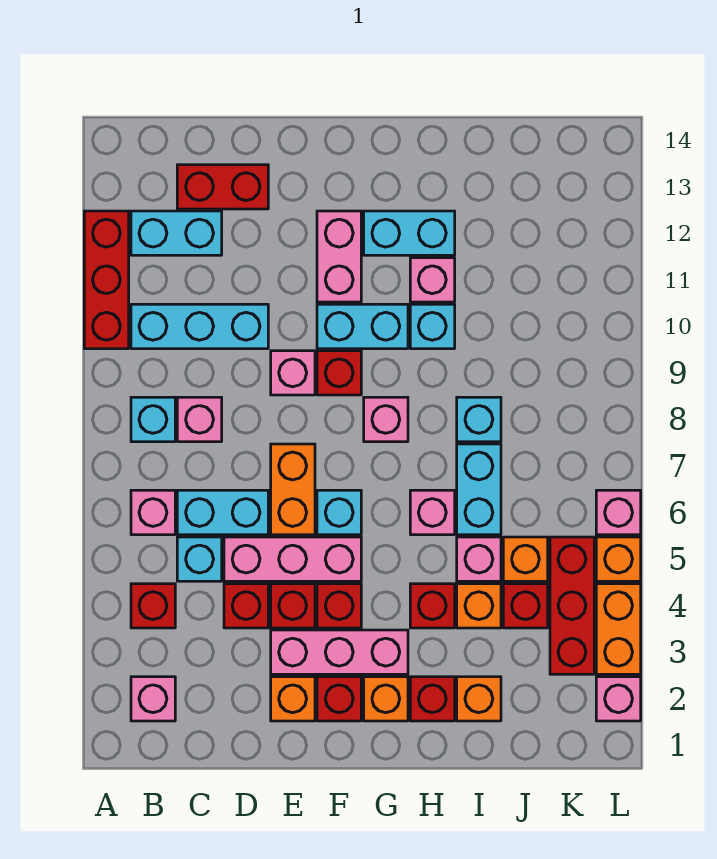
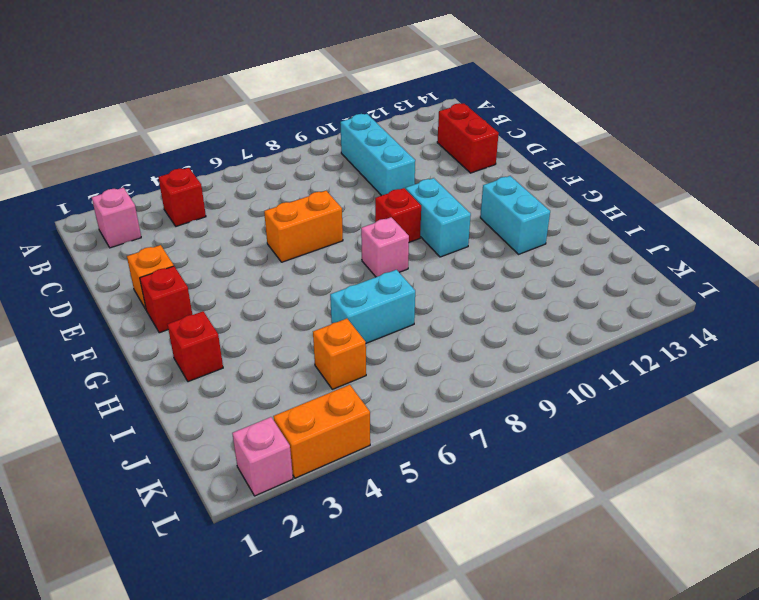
none -> red brick A10:A12 level 1
none -> pink brick B6 level 1
none -> cyan brick B8 level 1
none -> cyan brick B12:C12 level 1

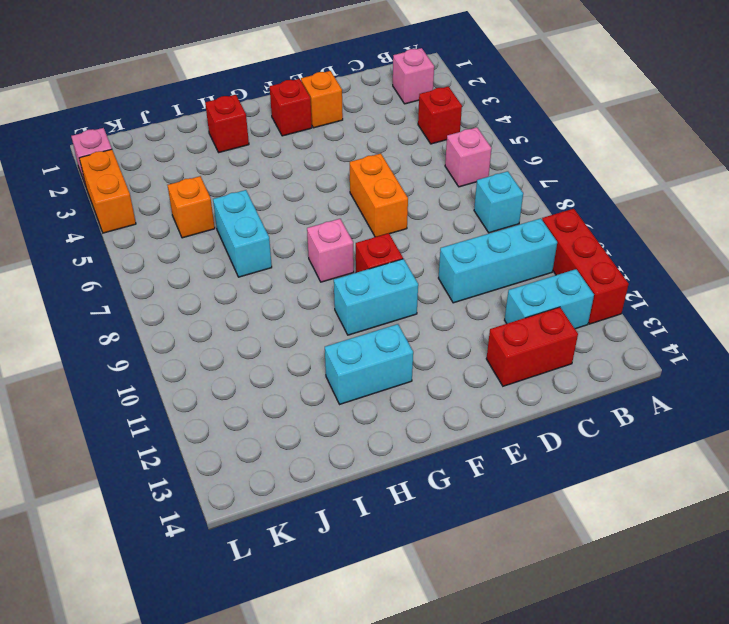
none -> cyan brick C5 level 1
none -> cyan brick C6:D6 level 1
none -> pink brick C8 level 1
none -> red brick D4 level 1

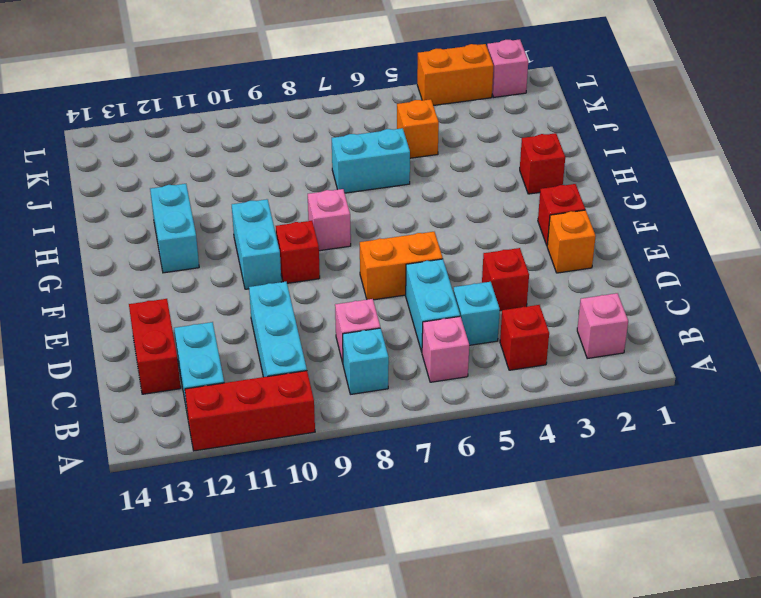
none -> pink brick D5:F5 level 1
none -> pink brick E3:G3 level 1
none -> red brick E4 level 1
none -> pink brick E9 level 1

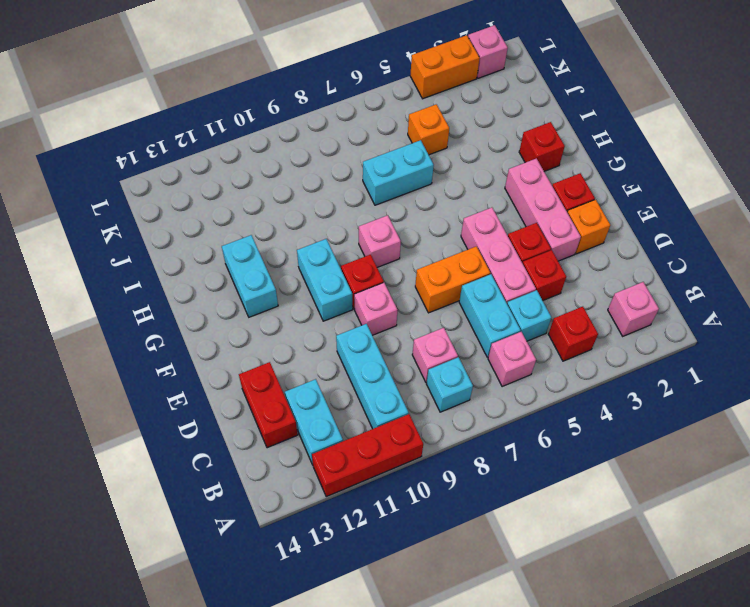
none -> red brick F4 level 1
none -> cyan brick F6 level 1
none -> pink brick F11:F12 level 1
none -> orange brick G2 level 1

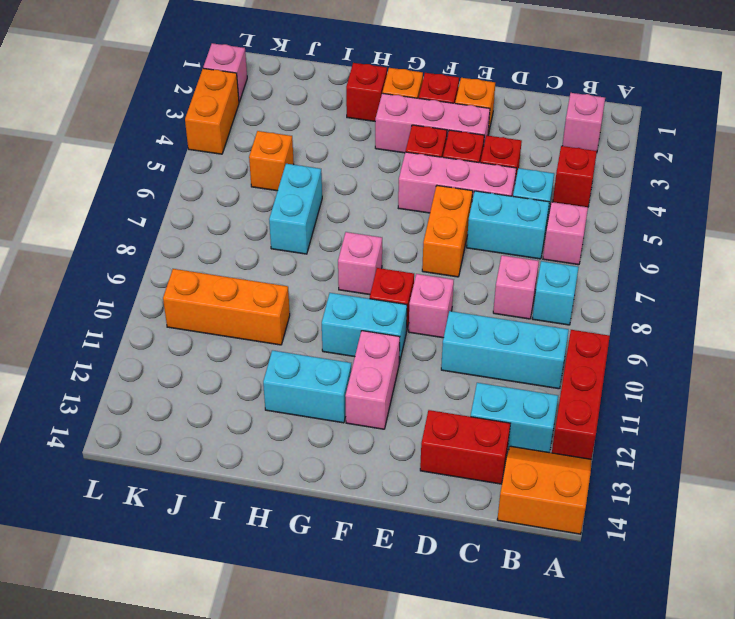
orange slope A13:B14 level 1 top 14 -> none
orange brick I10:K10 level 1 -> none
none -> cyan brick F6 level 1
none -> red brick H4 level 1
none -> pink brick H6 level 1
none -> cyan brick H10 level 1

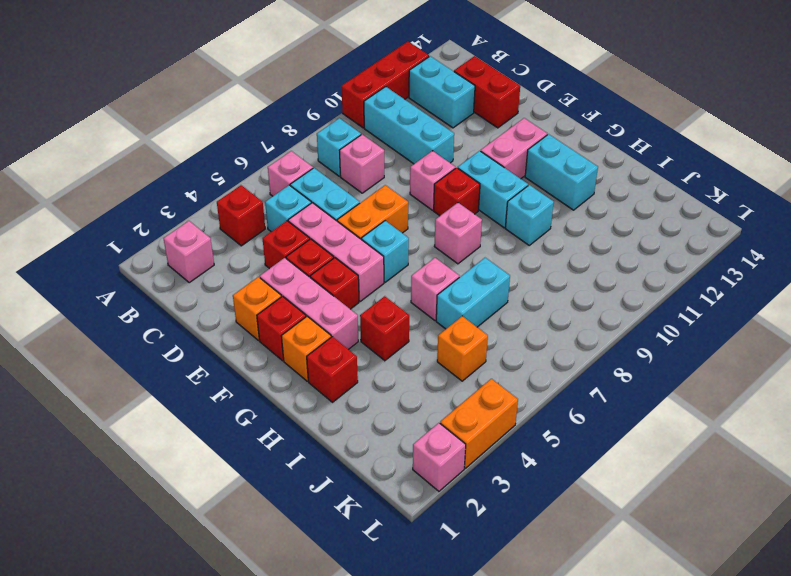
none -> pink brick H11 level 1
none -> orange brick I2 level 1
none -> orange brick I4 level 1
none -> pink brick I5 level 1

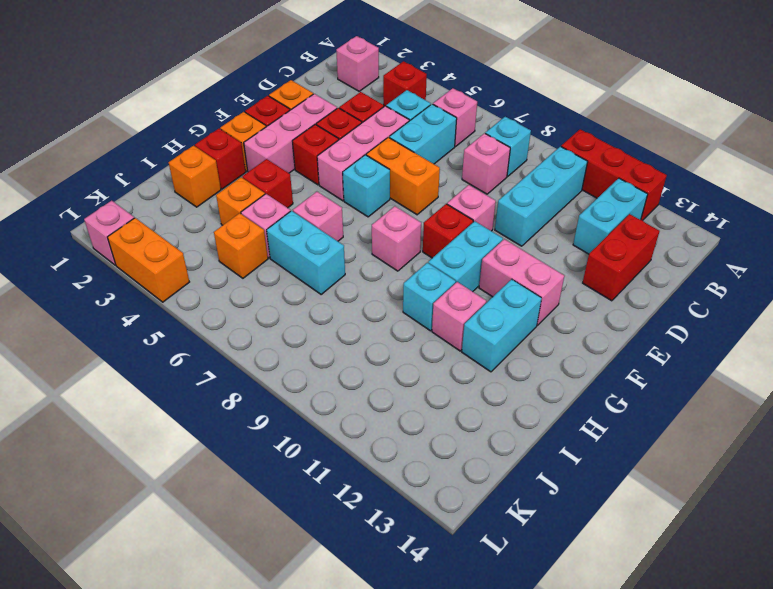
none -> cyan brick I8 level 1
none -> red brick J4 level 1
none -> red brick K3:K5 level 1
none -> orange brick L5 level 1

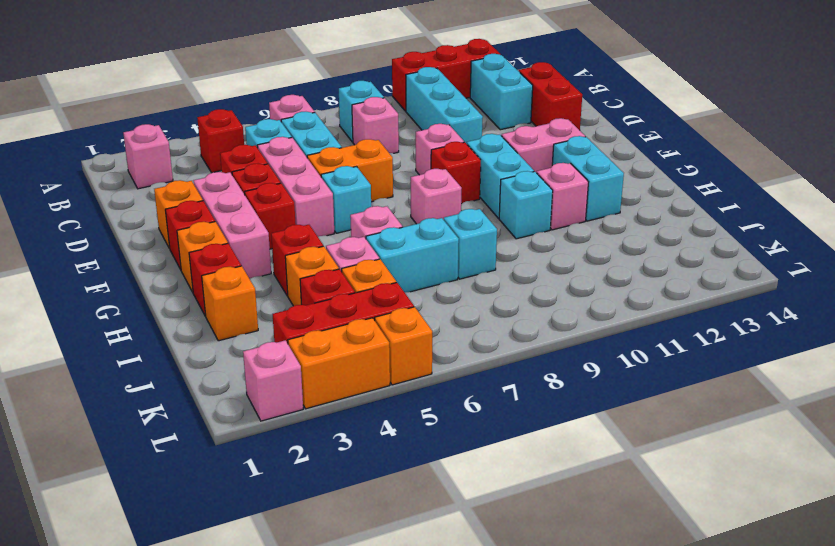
none -> pink brick L6 level 1

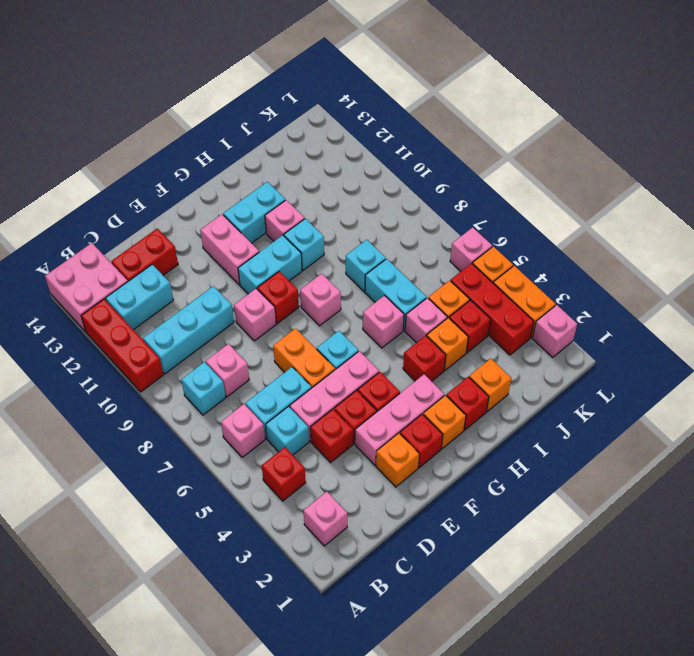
pink brick A13:B14 level 1 -> none

